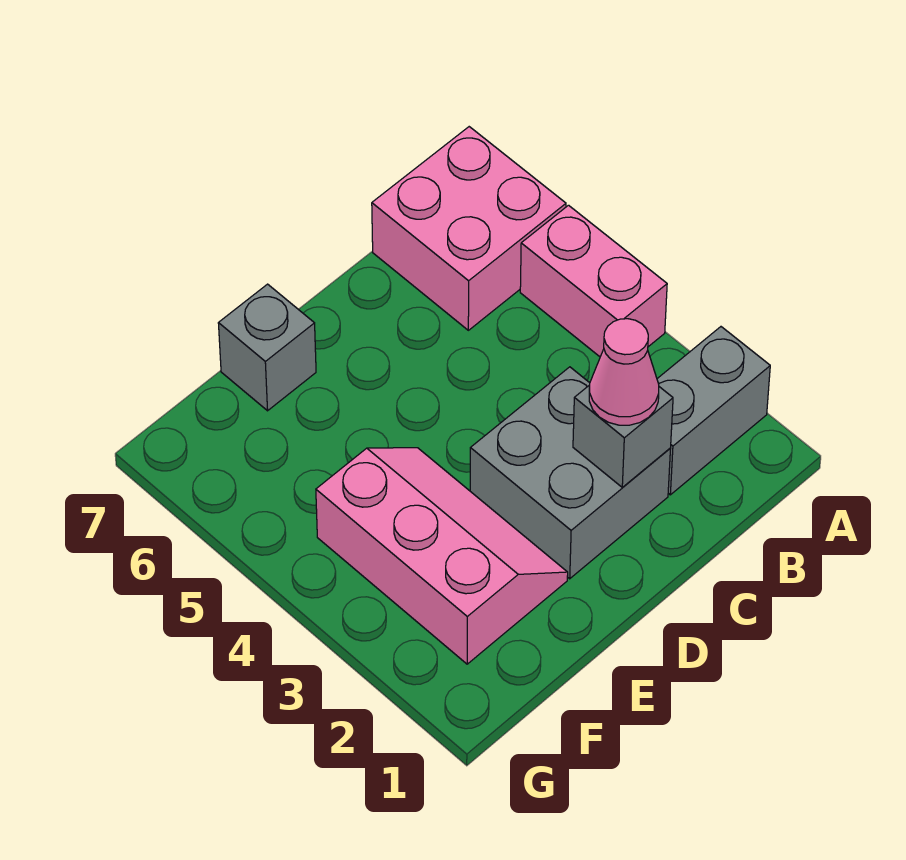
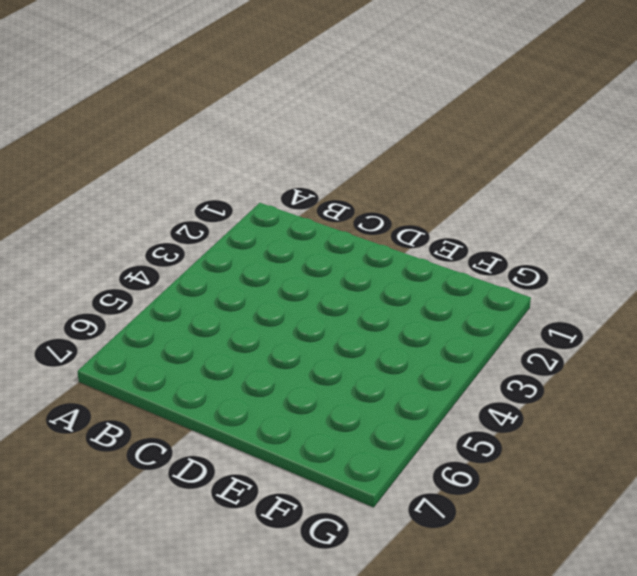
none -> grey brick A2:B2 level 1
none -> pink brick A4:A5 level 1

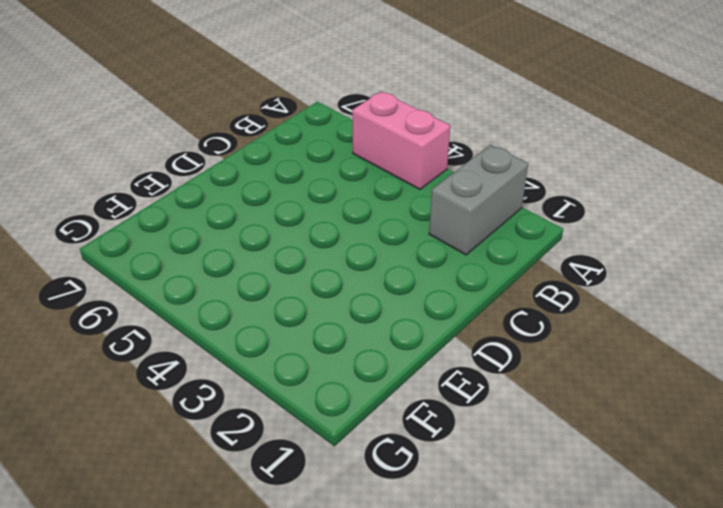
none -> pink brick A6:B7 level 1
none -> grey brick C2:D3 level 1

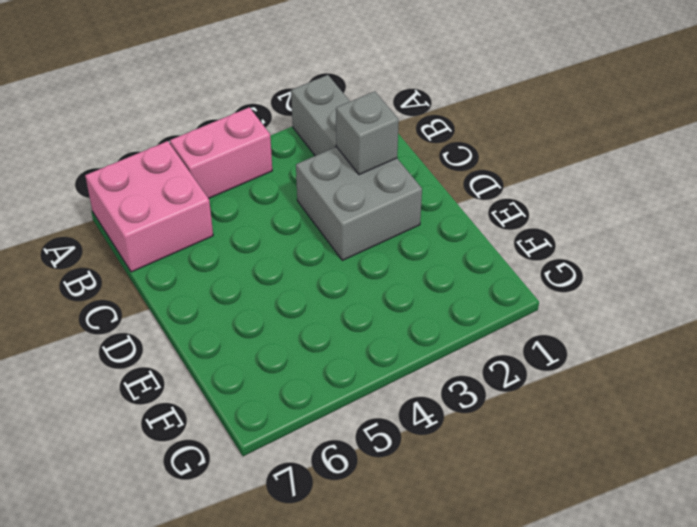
none -> pink slope E2:F4 level 1 top F
none -> grey brick E7 level 1

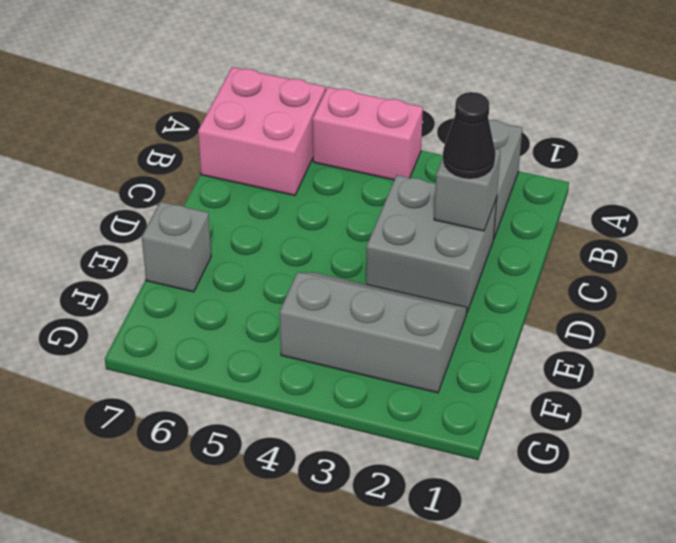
black cone C2 level 3 -> pink cone C2 level 3
grey slope E2:F4 level 1 top F -> pink slope E2:F4 level 1 top F

